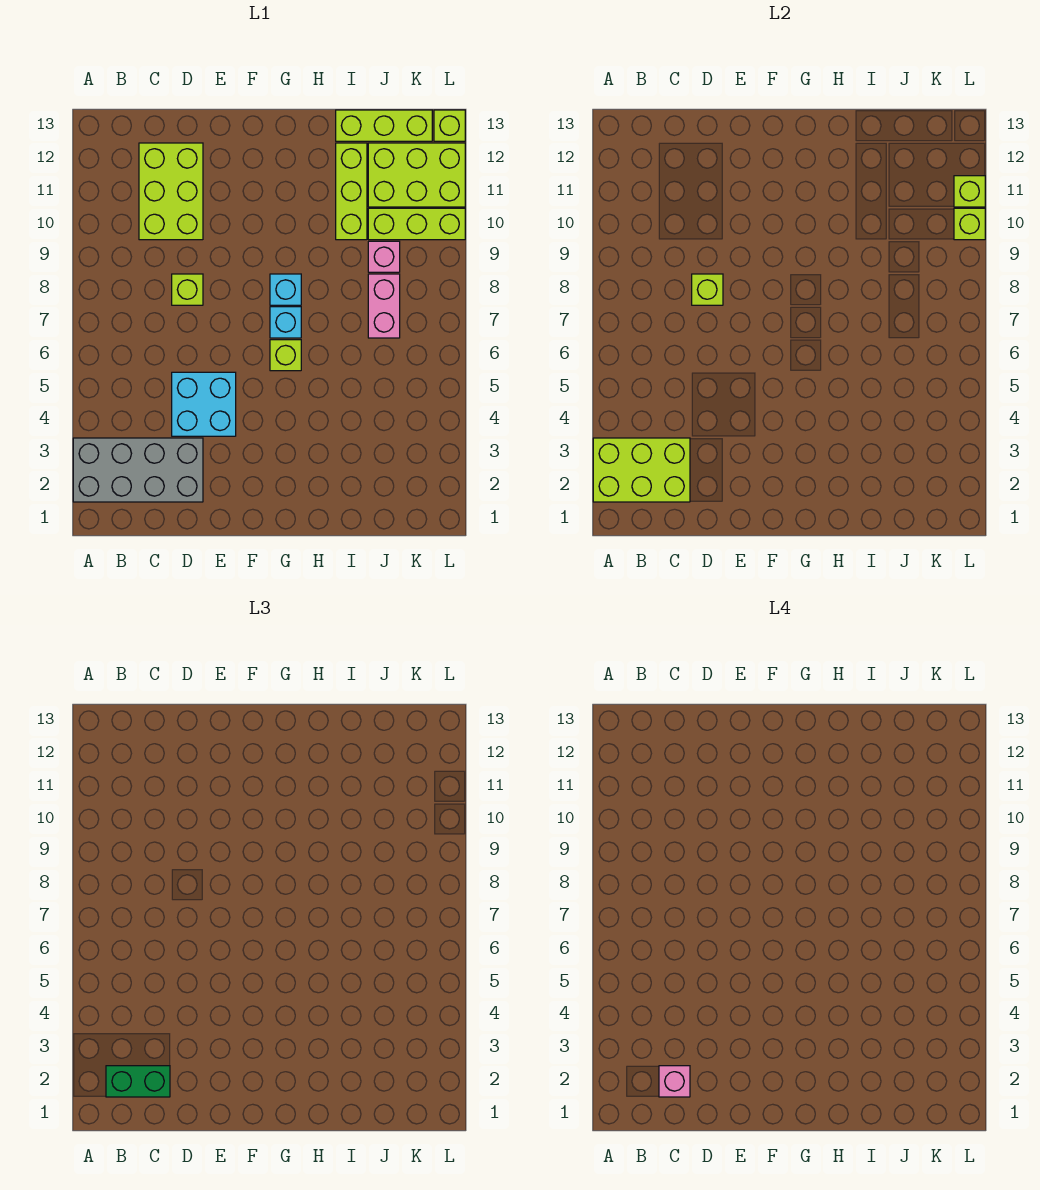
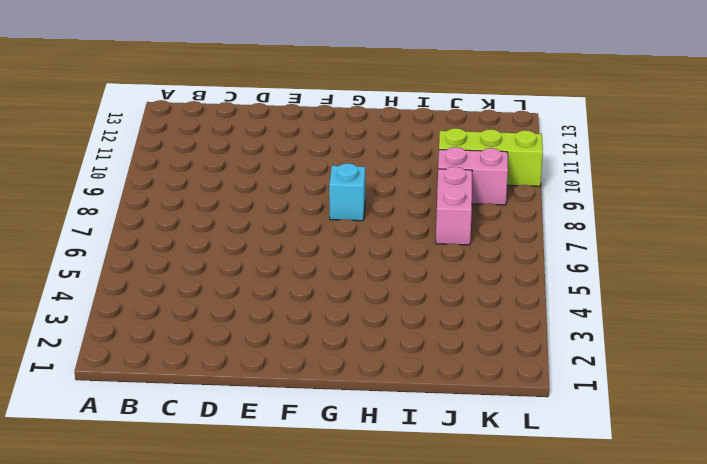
pink brick J9:K9 level 1 -> pink brick J9 level 1
none -> grey brick A2:D3 level 1
none -> lime brick C10:D12 level 1
none -> cyan brick D4:E5 level 1

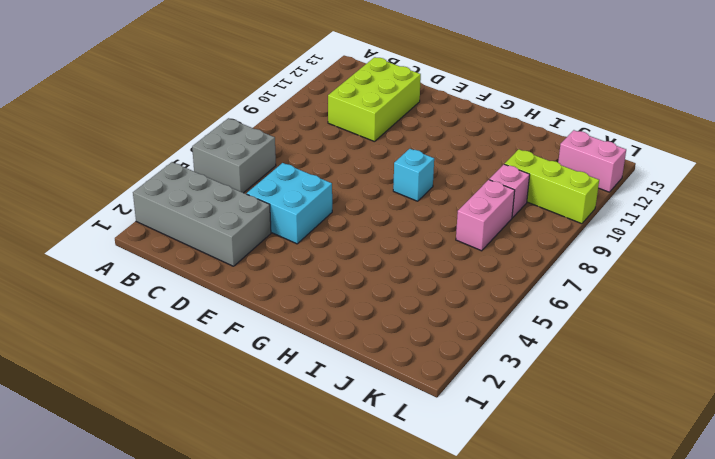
grey brick A5:B6 level 1 -> none
pink brick K12:L12 level 1 -> lime brick J11:L12 level 1
none -> lime brick D8 level 1
none -> lime brick G6 level 1
none -> cyan brick G7 level 1

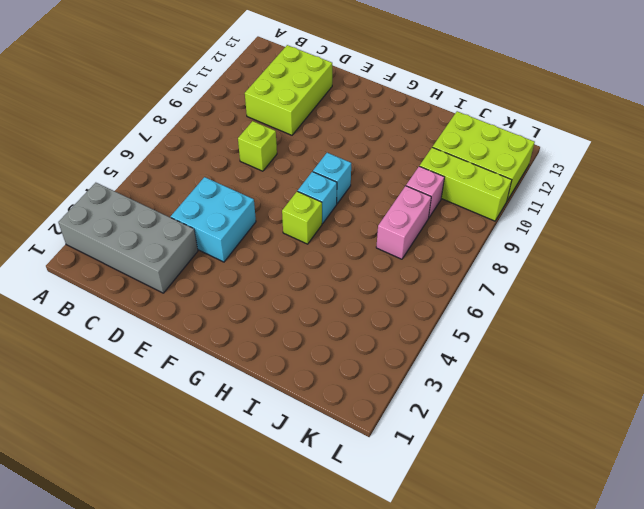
none -> lime brick I10:I12 level 1
none -> lime brick I13:K13 level 1
none -> lime brick L13 level 1

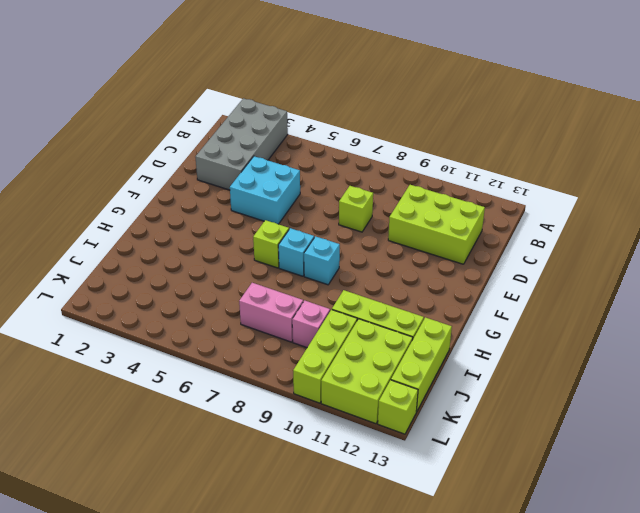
none -> lime brick A2:C3 level 2
none -> lime brick D8 level 2
none -> lime brick L10 level 2

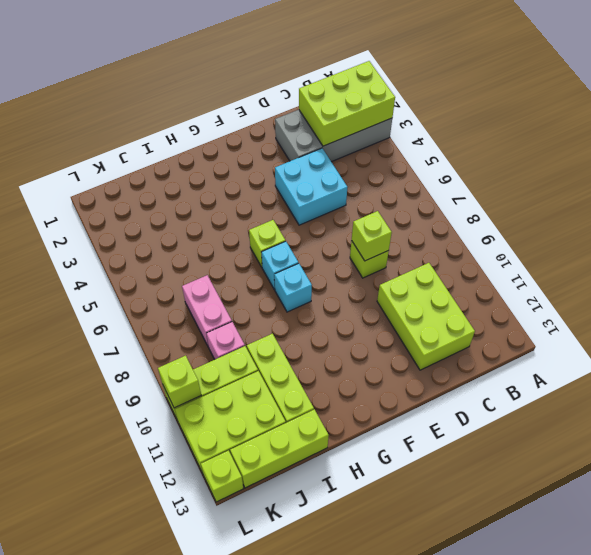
none -> lime brick L11 level 2
none -> green brick B2:C2 level 3
none -> pink brick C2 level 4

